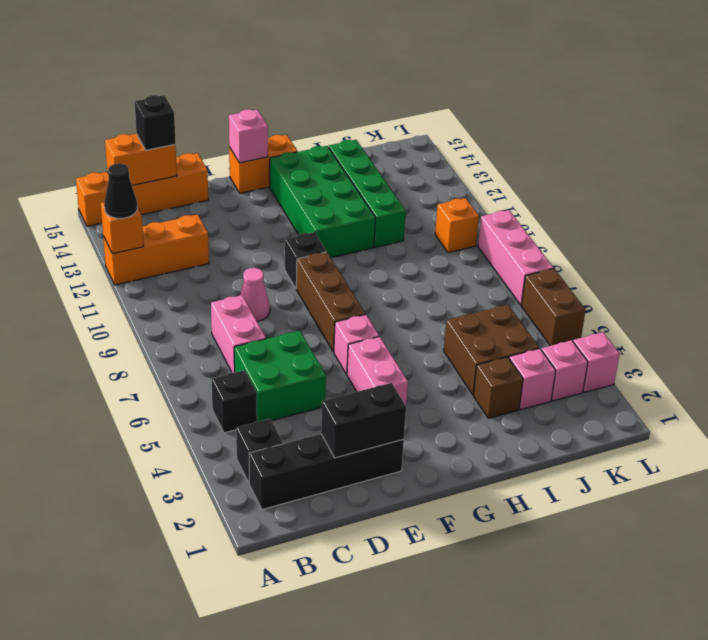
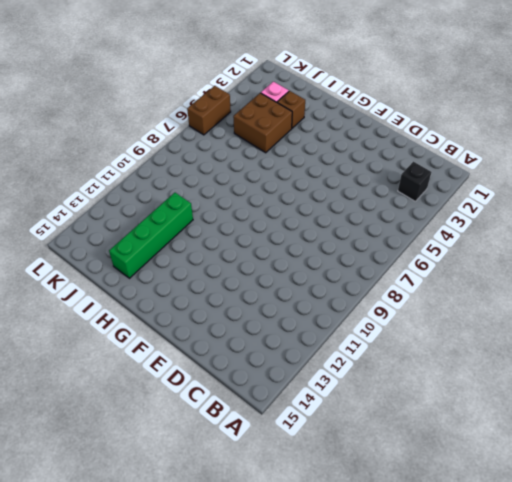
none -> orange brick A12:C12 level 1
none -> orange brick A15:D15 level 1
none -> black brick B2:E2 level 1

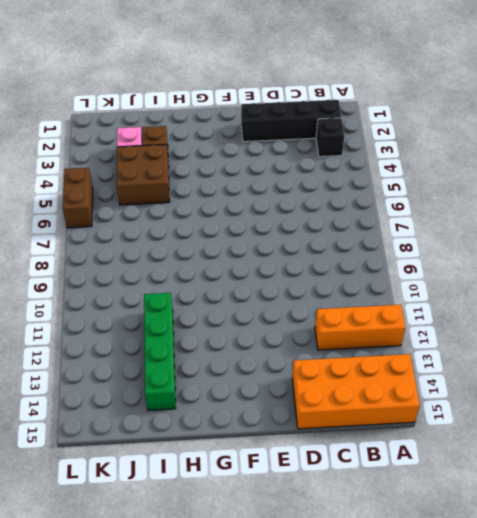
orange brick A14:D15 level 1 -> orange brick A15:D15 level 1
none -> black brick B5 level 1
none -> green brick C5:D6 level 1
none -> pink brick C7:C8 level 1

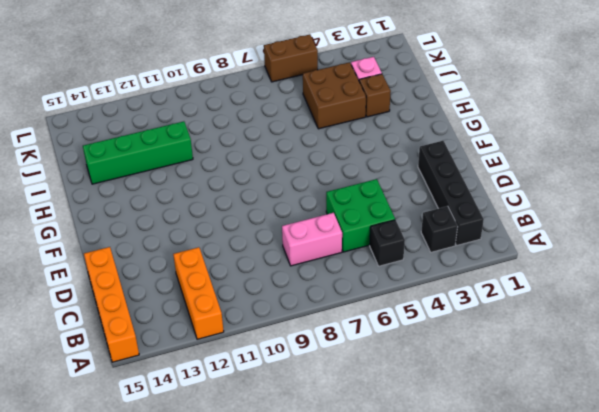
none -> pink cone D9 level 1
none -> pink brick F4:F5 level 1
none -> pink brick F6 level 1

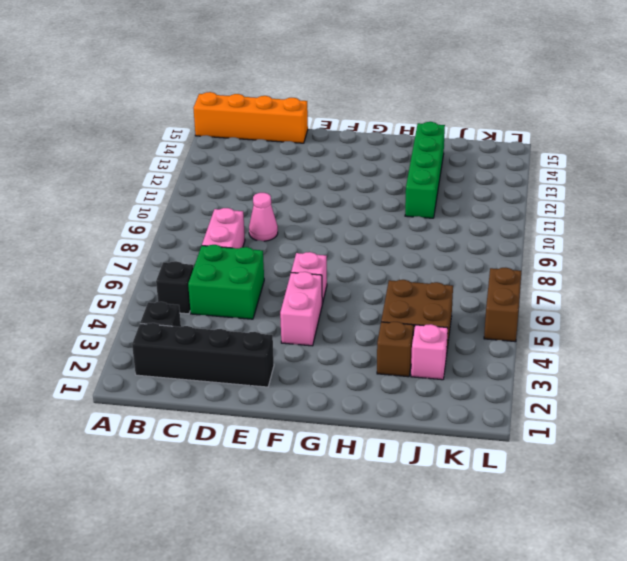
none -> orange brick A12:C12 level 1
none -> brown brick F7:F9 level 1
none -> black brick F10 level 1

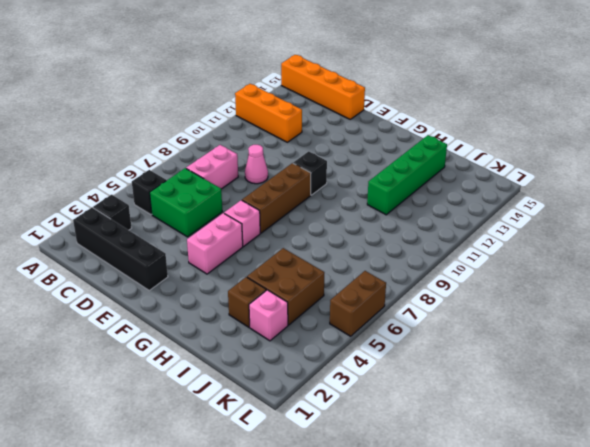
none -> orange brick F15:G15 level 1
none -> green brick G11:H14 level 1
none -> pink brick K3 level 1

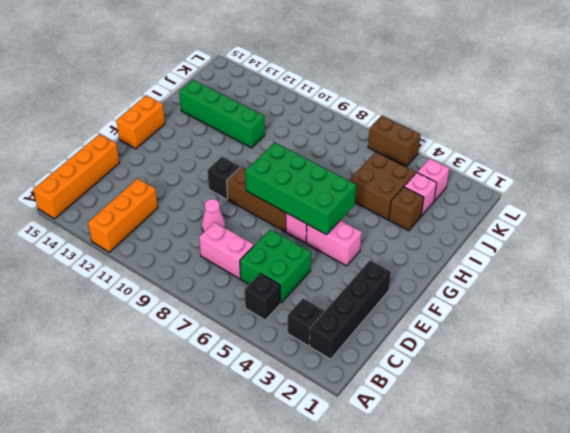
green brick F5:G8 level 2 -> green brick G11:H14 level 1
none -> orange brick K10 level 1
none -> pink brick L3 level 1
none -> pink brick L7:L9 level 1

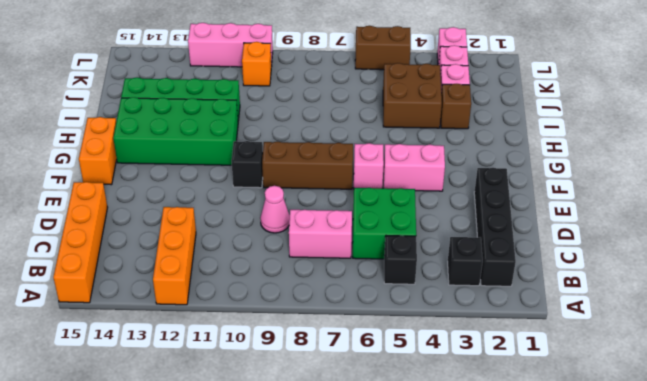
pink brick L10:L12 level 1 -> pink brick L7:L9 level 1
none -> orange brick A12 level 2
none -> orange brick B15:C15 level 2
none -> black brick D2:E2 level 2

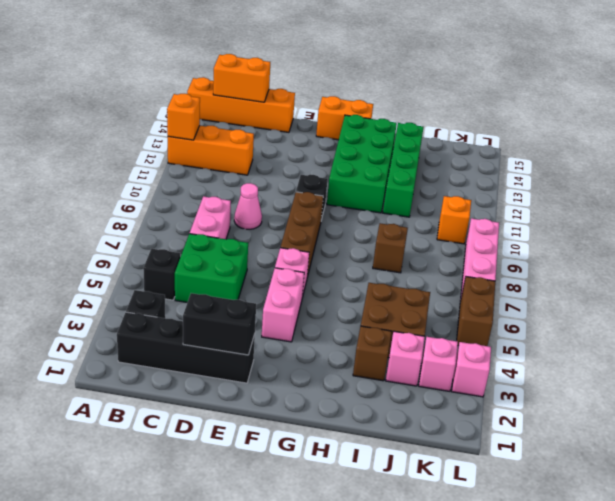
brown brick I8 level 1 -> none
none -> pink brick F15 level 2
none -> black cone A12 level 3
none -> black brick C15 level 3

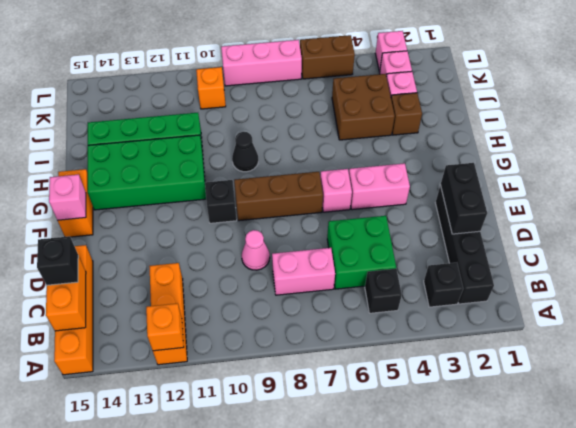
black cone H9 level 1 -> black cone A12 level 3

